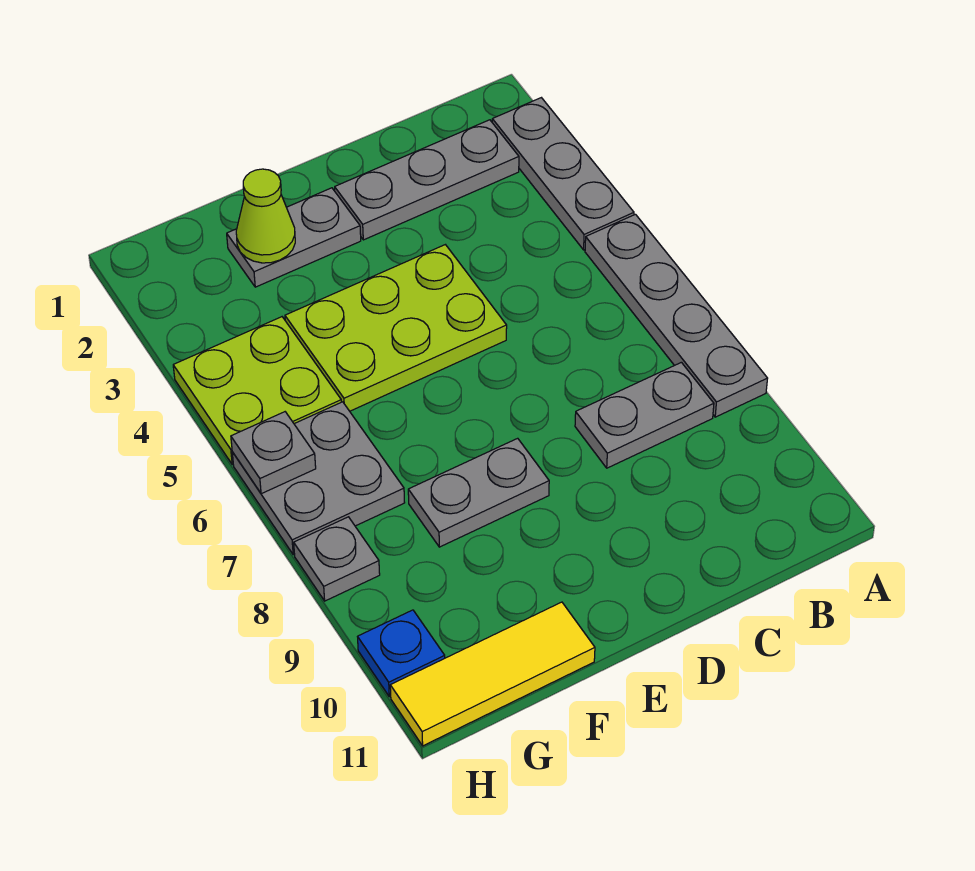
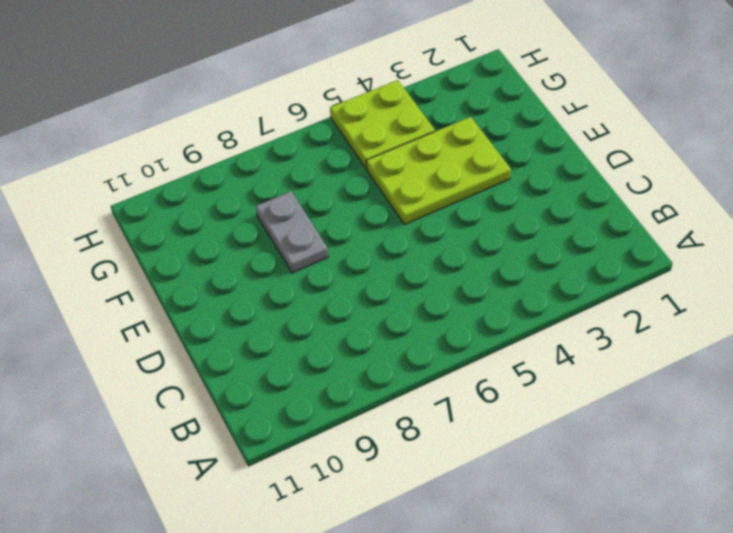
lime plate E3:F5 level 1 -> lime plate D4:F5 level 1
none -> grey plate A2:A4 level 1
none -> grey plate A5:A8 level 1
none -> grey plate B2:D2 level 1

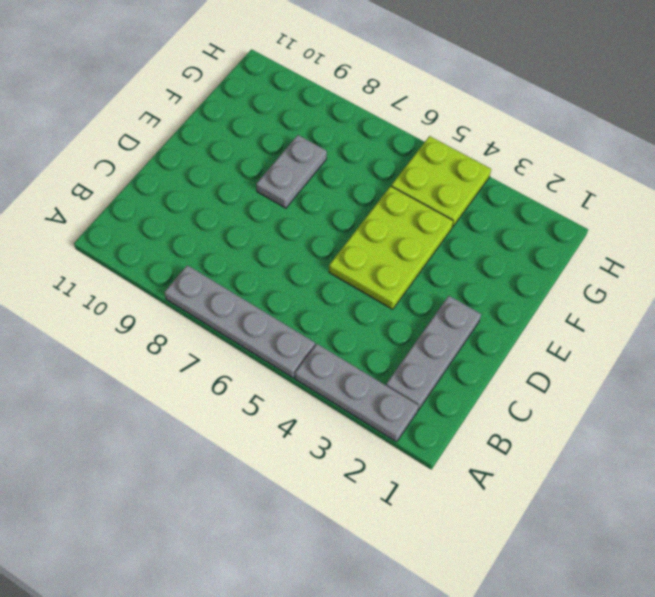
none -> grey plate B8:C8 level 1
none -> grey plate E2:F2 level 1
none -> yellow tile F11:H11 level 1

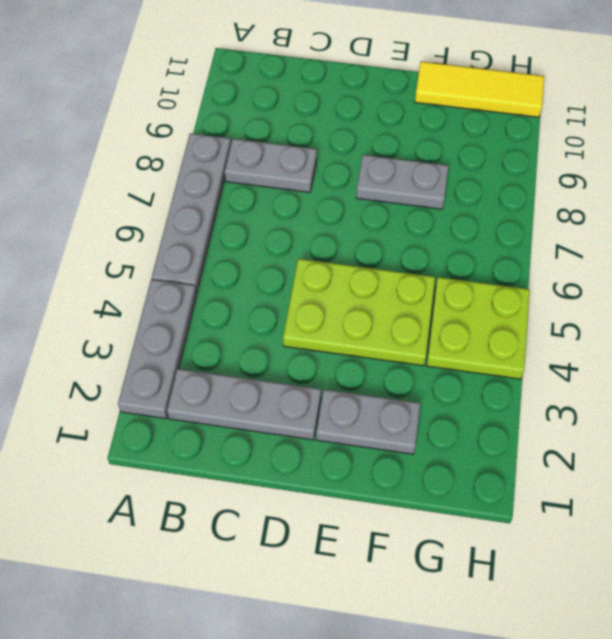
none -> grey plate G6:H7 level 1
none -> grey plate H8 level 1
none -> blue plate H10 level 1

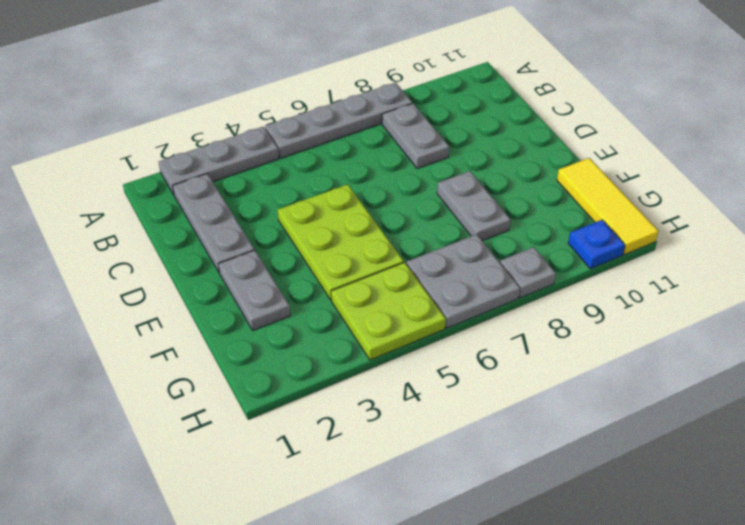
none -> lime cone F2 level 2
none -> grey plate H6 level 2

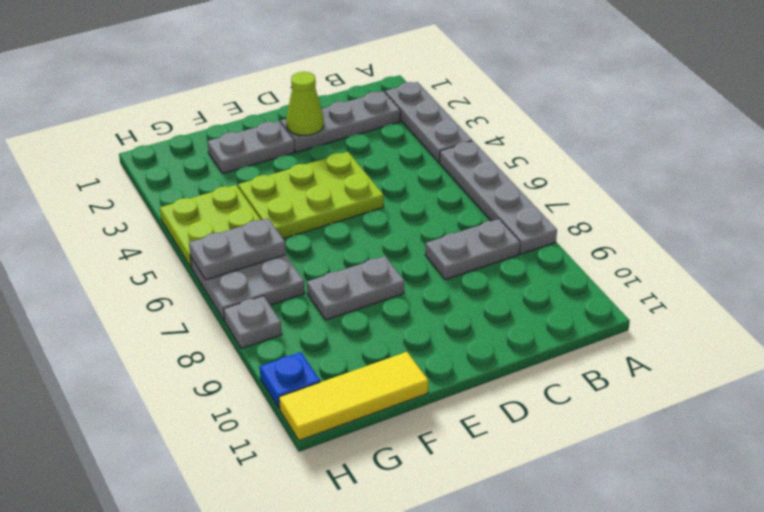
lime cone D2 level 2 -> lime cone F2 level 2
grey plate G6:H6 level 2 -> grey plate H6 level 2

